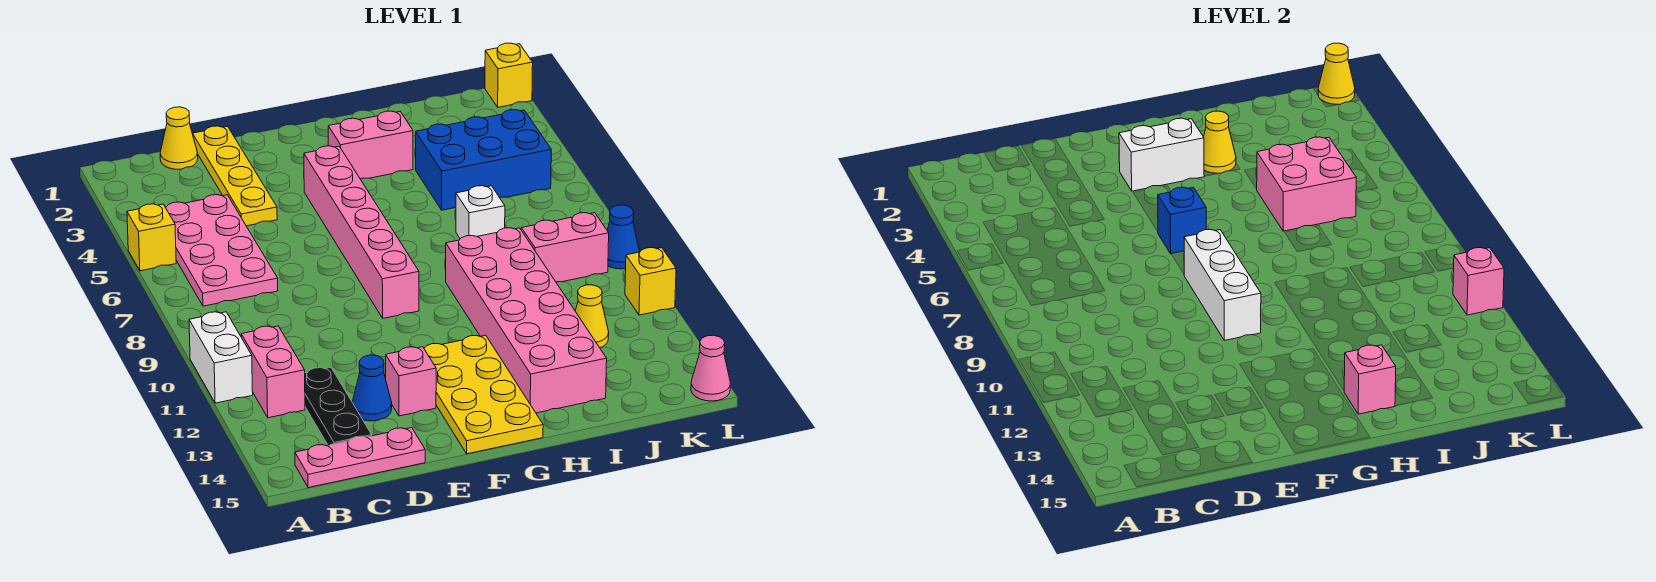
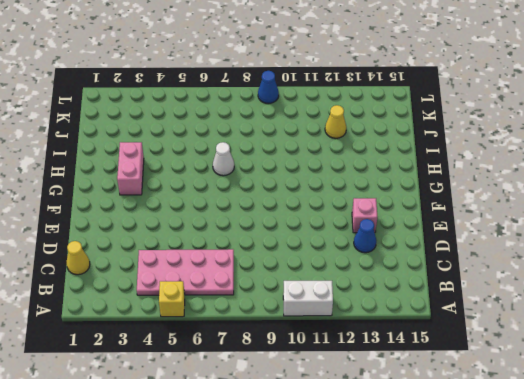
white cone H7 level 1 -> none
none -> pink brick B11:B12 level 1
none -> pink plate B15:D15 level 1
none -> black plate C12:C14 level 1
none -> yellow plate D1:D4 level 1

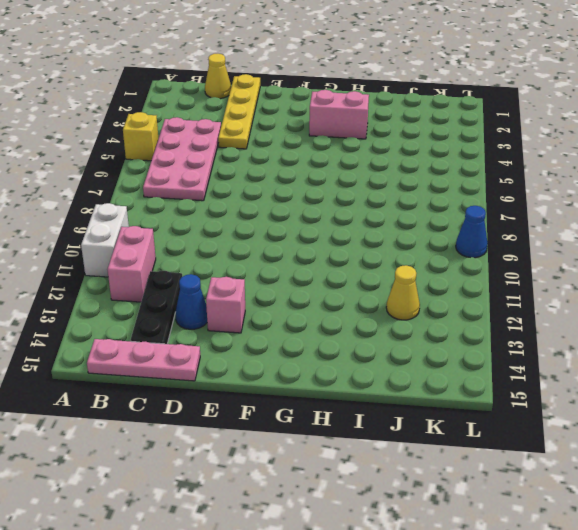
none -> pink brick F4:F9 level 1
none -> yellow plate F12:G15 level 1
none -> pink brick H9:I14 level 1
none -> blue brick I4:K5 level 1

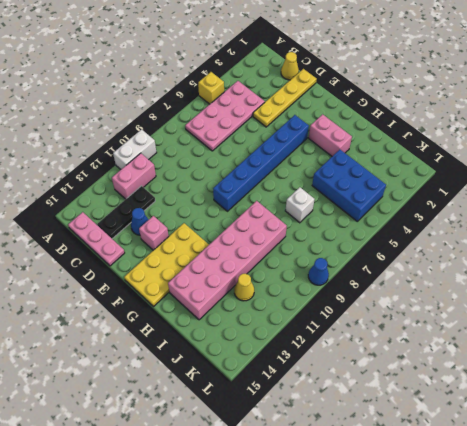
blue brick F4:F9 level 1 -> pink brick F4:F9 level 1
none -> pink brick J9:K9 level 1
none -> yellow brick L1 level 1
none -> yellow brick L11 level 1
none -> pink cone L15 level 1

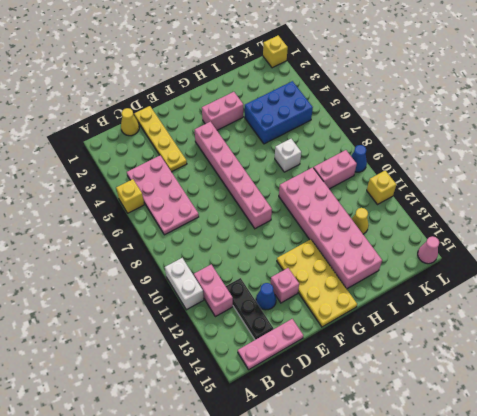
none -> white brick F3:G3 level 2
none -> blue brick F6 level 2
none -> white brick F8:F10 level 2
none -> yellow cone H3 level 2

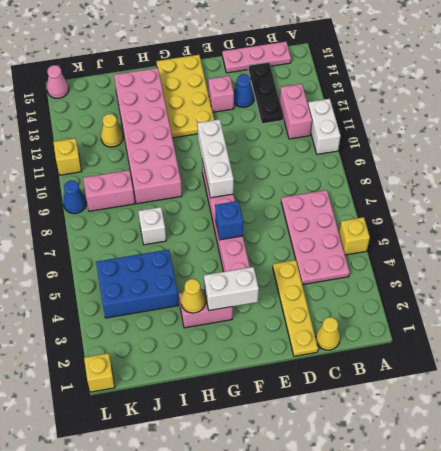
none -> pink brick H14 level 2
none -> pink brick I5:J6 level 2
none -> yellow cone L1 level 2
none -> pink brick L11 level 2

